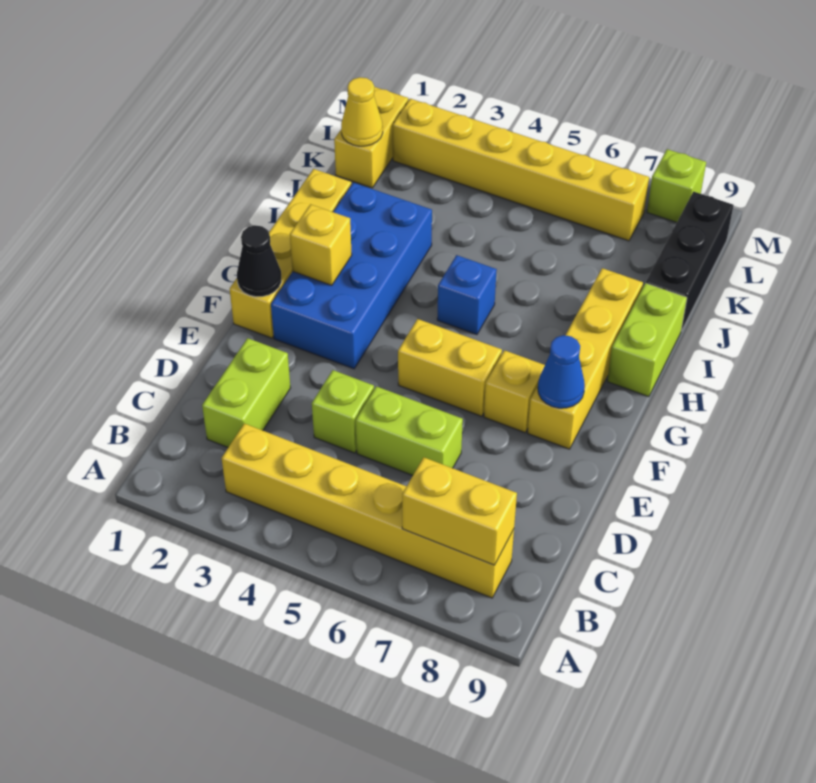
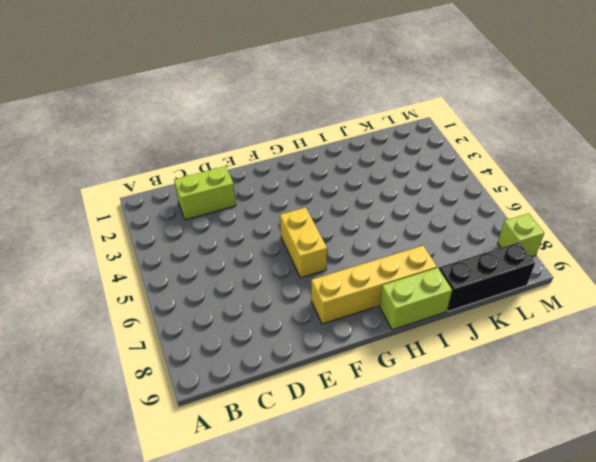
none -> yellow brick B3:B8 level 1
none -> lime brick D4 level 1
none -> lime brick D5:D6 level 1

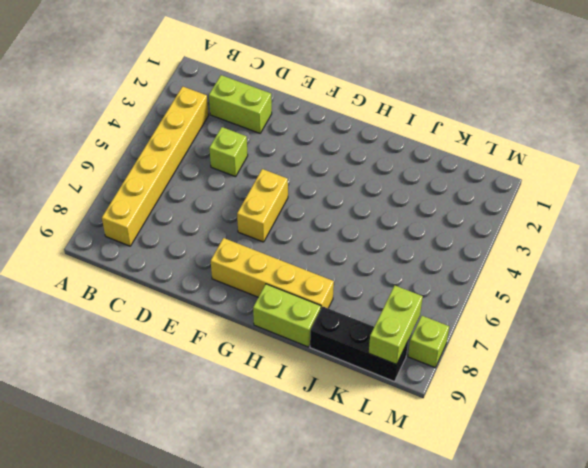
lime brick L8:L9 level 2 -> lime brick D5:D6 level 1
none -> yellow brick F1:I1 level 1
none -> blue brick F2:I3 level 1
none -> yellow brick F7 level 1

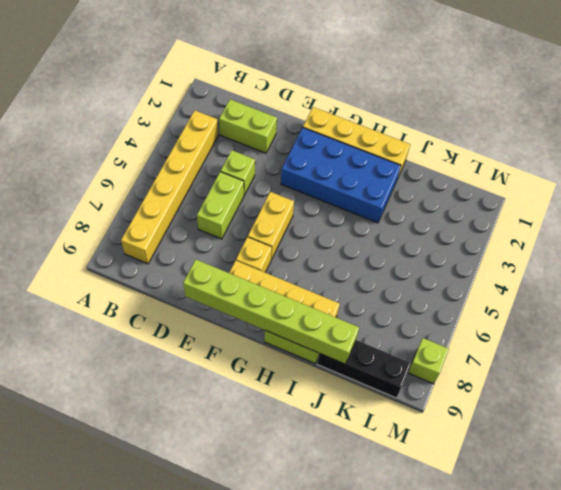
lime brick E9:J9 level 2 -> none
none -> blue brick H5 level 1
none -> yellow brick K1:L1 level 1
none -> yellow brick L2:L7 level 1

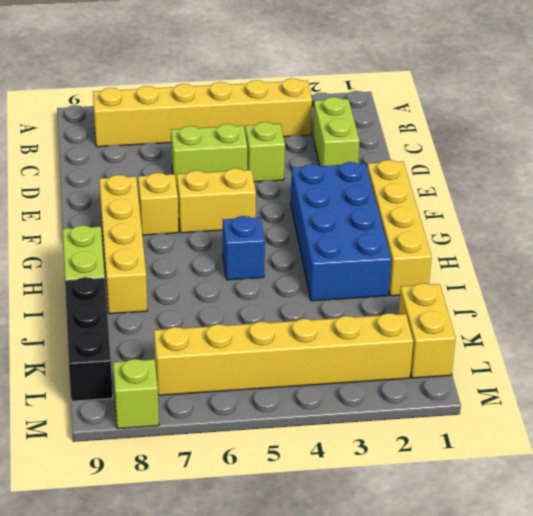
none -> yellow brick B7:B8 level 2
none -> black cone F1 level 2
none -> blue cone F8 level 2

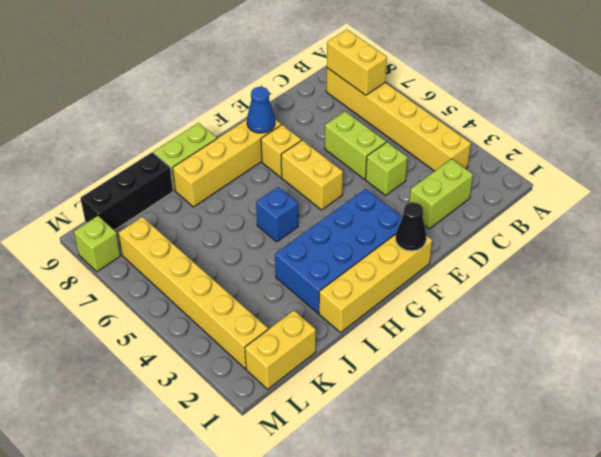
none -> yellow brick G2 level 2
none -> yellow cone K1 level 2

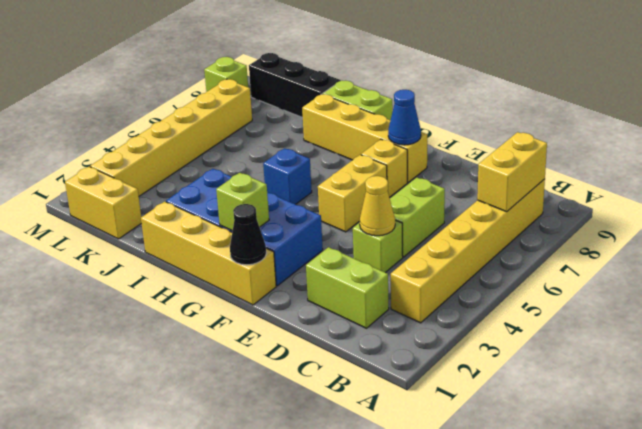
yellow cone D4 level 2 -> yellow cone K1 level 2
lime brick G2 level 2 -> yellow brick G2 level 2

